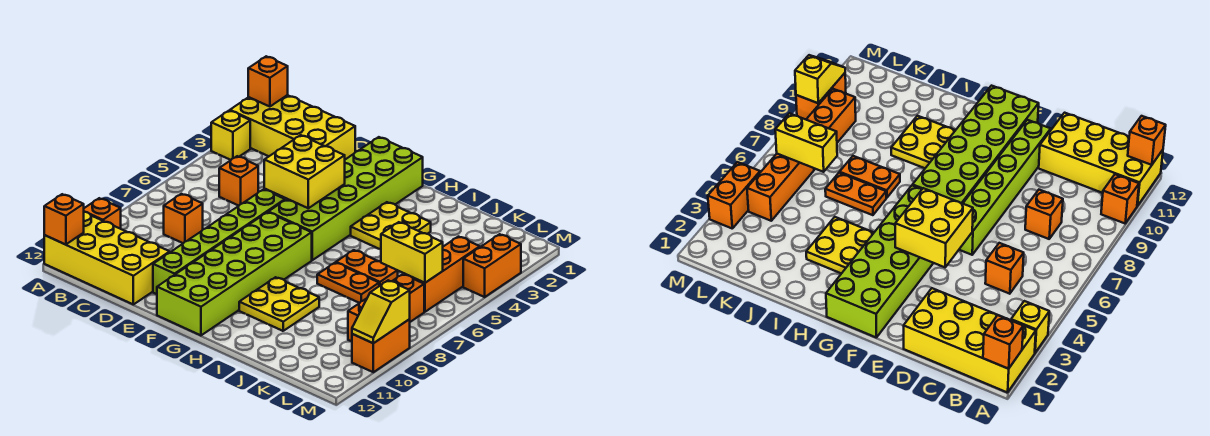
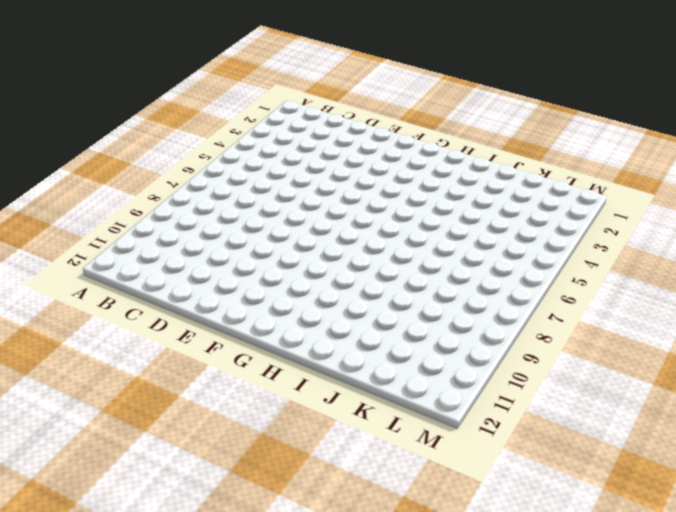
none -> yellow brick A1:D2 level 1
none -> yellow brick A3 level 1
none -> orange brick A10 level 1

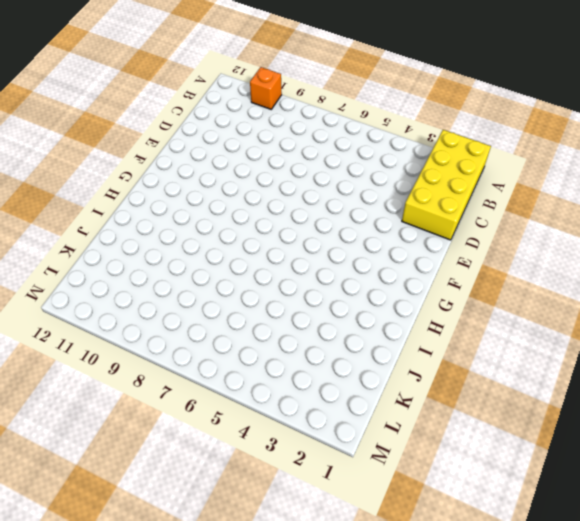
none -> yellow brick A3 level 1
none -> yellow brick A11:D12 level 1
none -> orange brick C5 level 1

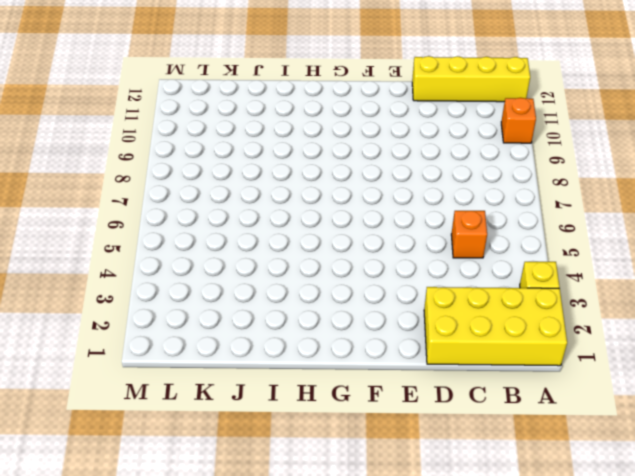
yellow brick A12:D12 level 1 -> yellow brick A11:D12 level 1
none -> orange brick C8 level 1
none -> lime brick E6:E11 level 1
none -> lime brick F1:G6 level 1

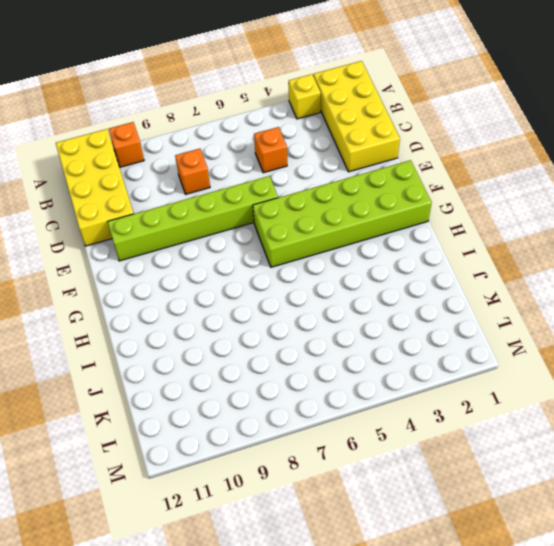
none -> lime brick F7:G12 level 1
none -> yellow plate H3:I4 level 1
none -> yellow plate H9:I10 level 1

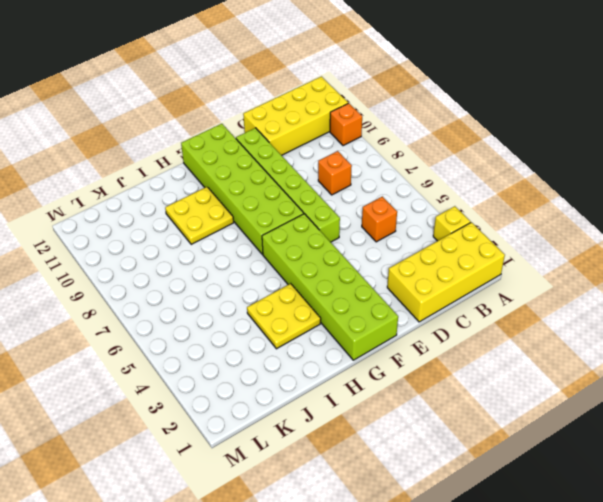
none -> orange plate I6:J6 level 1
none -> orange plate I7:J7 level 1
none -> orange brick L4:L6 level 1

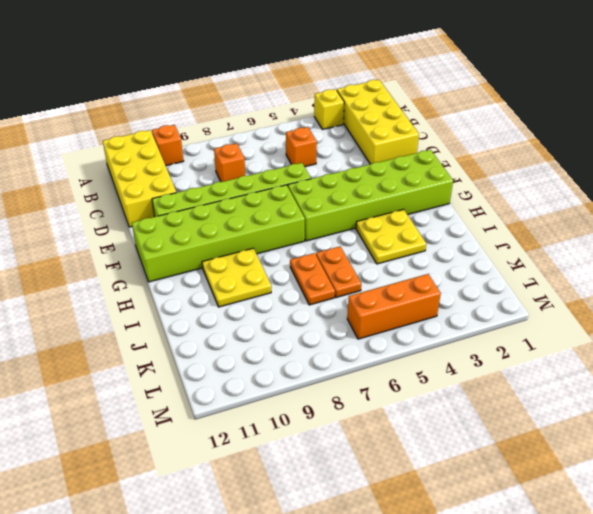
none -> orange brick L7:L9 level 1
none -> orange brick M3:M4 level 1
none -> orange brick M9:M10 level 1

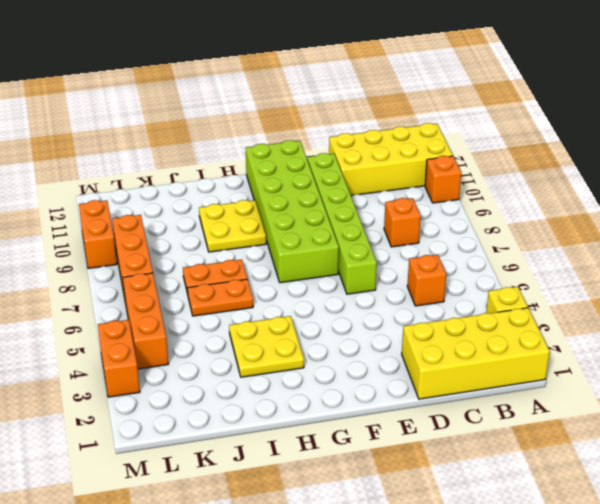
none -> lime brick F1:G6 level 1
none -> orange brick A1 level 2
none -> orange brick A12 level 2

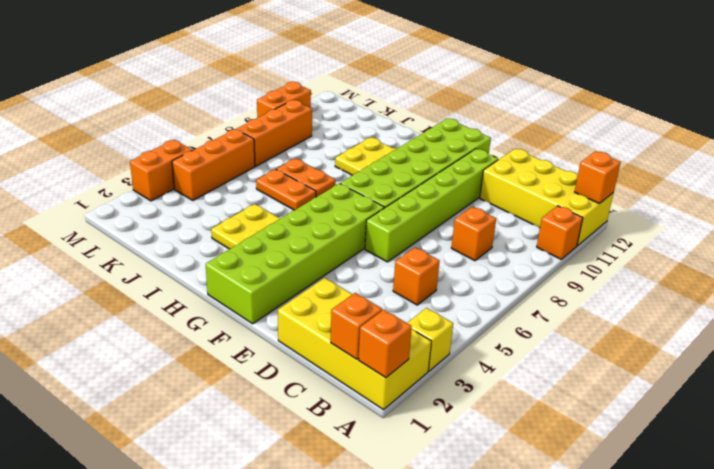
orange brick B1 level 2 -> none
none -> yellow brick E4:F5 level 2
none -> yellow brick K6:L6 level 2
none -> yellow slope M9:M10 level 2 top 9

